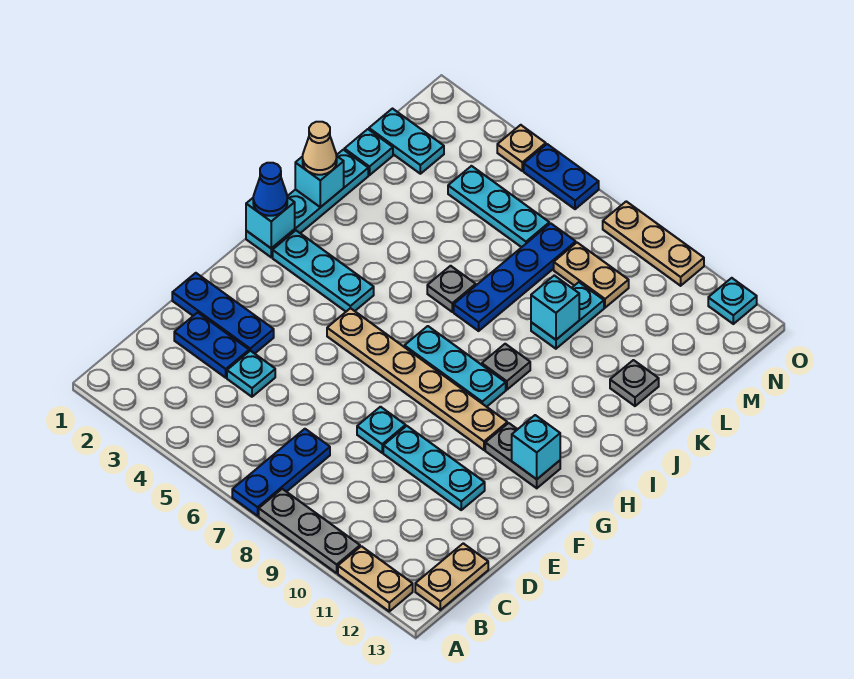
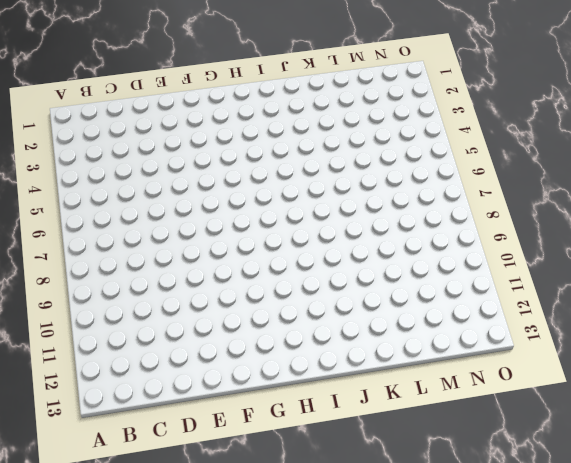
none -> blue plate A7:C7 level 1
none -> grey plate A8:A10 level 1
none -> tan plate A11:A12 level 1
none -> tan plate B13:C13 level 1

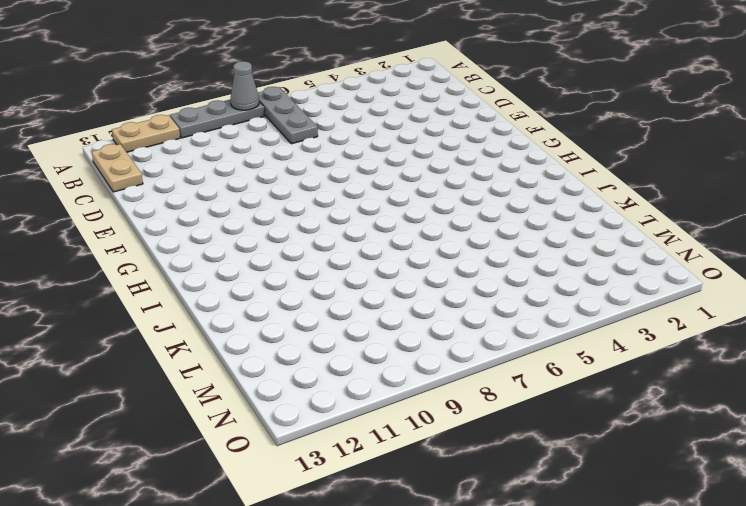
grey plate A7:C7 level 1 -> blue plate A7:C7 level 1
grey cone A8 level 2 -> none
none -> blue plate D2:D3 level 1
none -> cyan plate D4 level 1
none -> blue plate E1:E3 level 1
none -> cyan plate E8 level 1

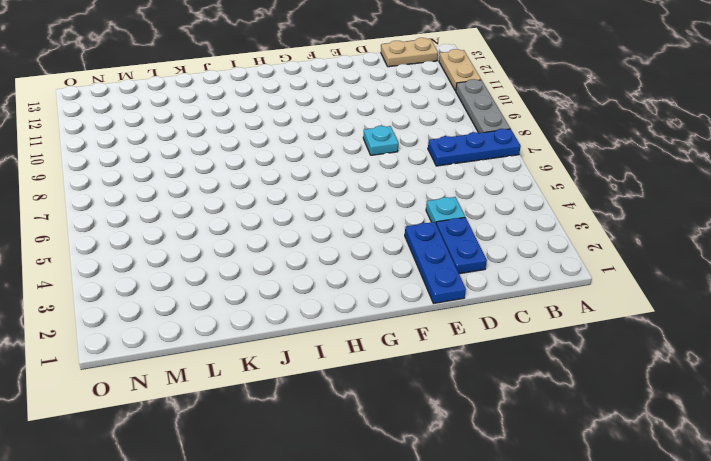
none -> cyan plate E9:E11 level 1
none -> tan plate G5:G10 level 1
none -> grey plate G11:G12 level 1
none -> cyan plate H1:K1 level 1

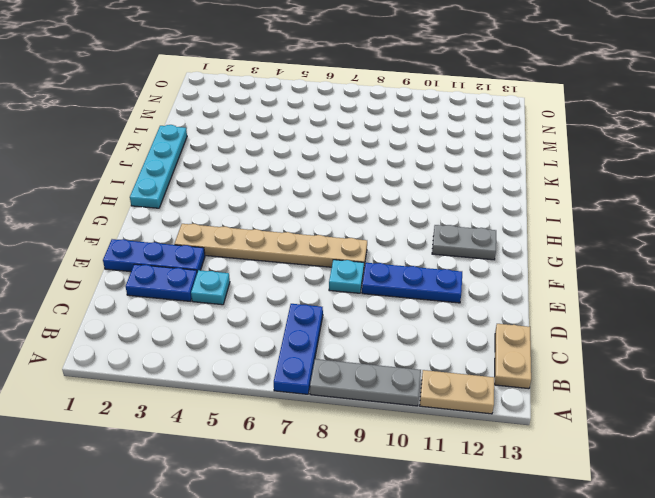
blue plate E9:E11 level 1 -> cyan plate E9:E11 level 1
tan plate F3:F8 level 1 -> tan plate G5:G10 level 1
none -> cyan plate H2:H4 level 1
none -> cyan plate H7:H9 level 1
none -> grey plate I9 level 1
none -> grey plate J6 level 1

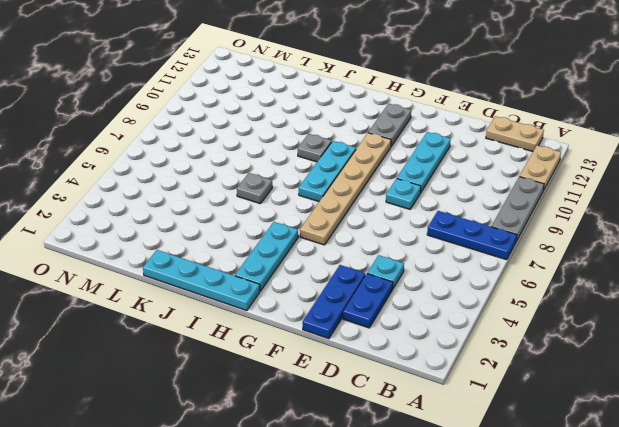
none -> blue plate J7:M7 level 1
none -> cyan plate K9:L9 level 1
none -> grey plate K12 level 1
none -> cyan plate L1 level 1

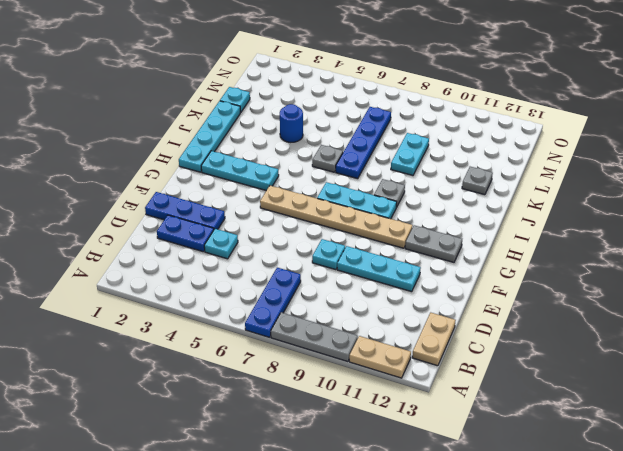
blue round brick K4 level 1 -> none
none -> cyan plate M1:M2 level 1
none -> cyan plate M4:M6 level 1
none -> tan plate M8:M9 level 1
none -> tan plate O4 level 1

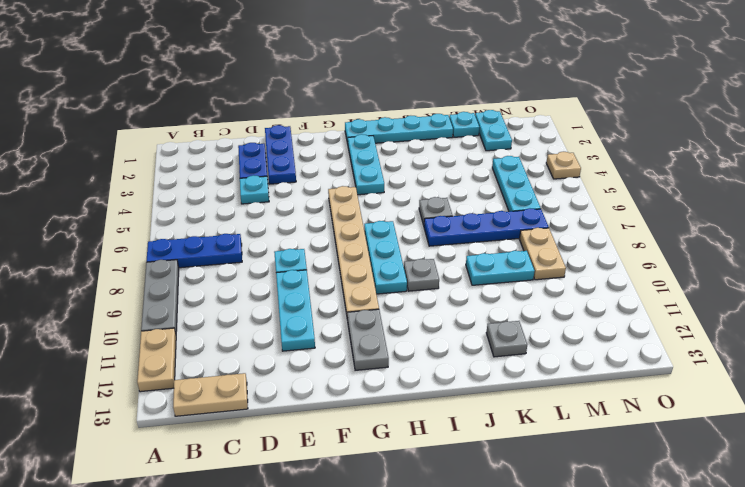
none -> blue plate O5:O6 level 1
none -> tan plate O8:O10 level 1
none -> cyan plate O12 level 1
none -> cyan brick G12 level 2

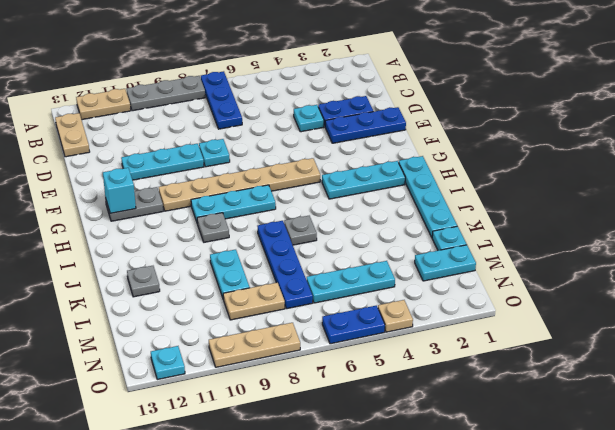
none -> cyan brick H1 level 2
none -> cyan brick J1 level 2
none -> cyan brick K9 level 2
none -> blue cone H1 level 3

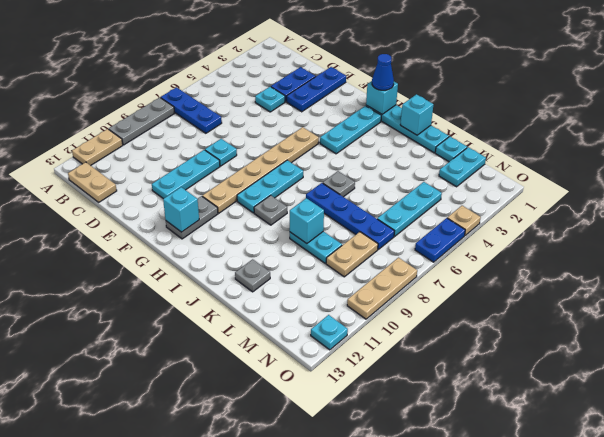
none -> tan cone J1 level 3

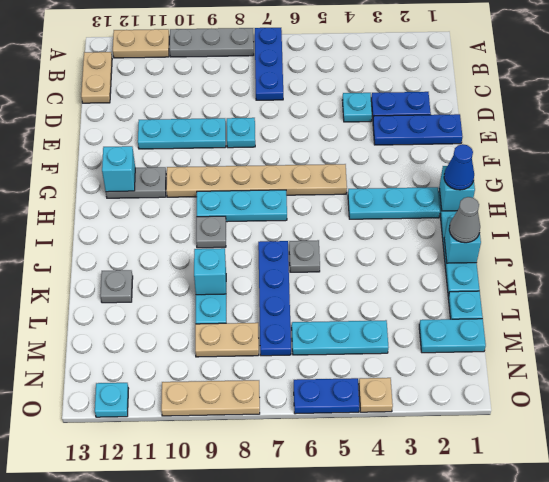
grey cone J1 level 3 -> tan cone J1 level 3

